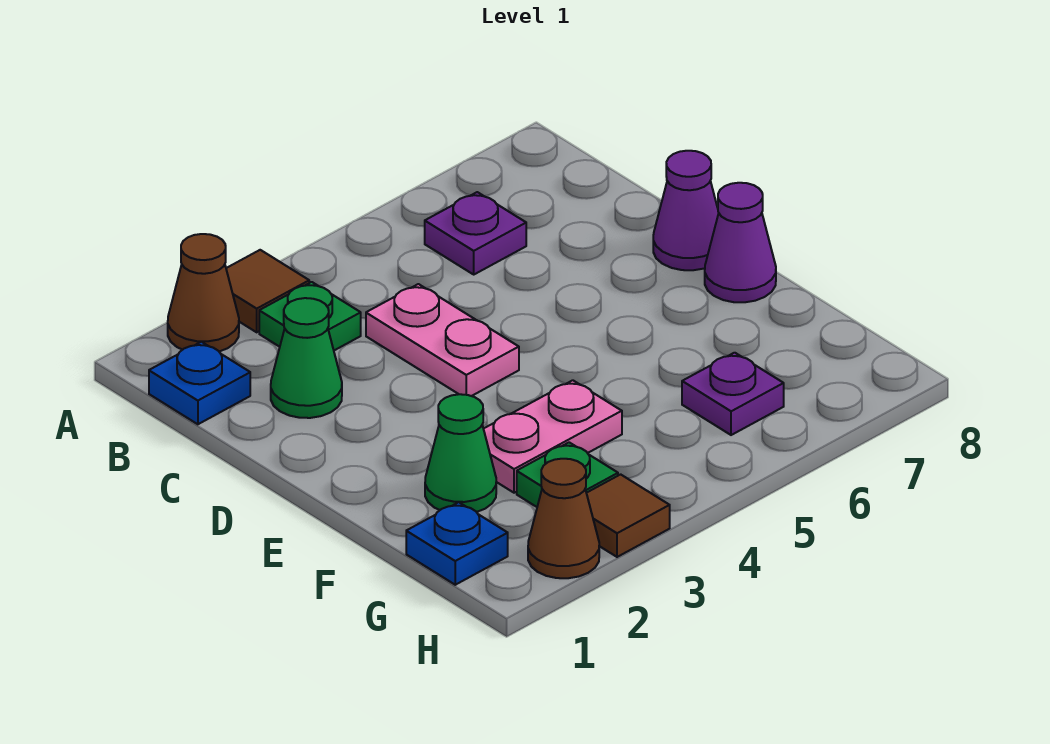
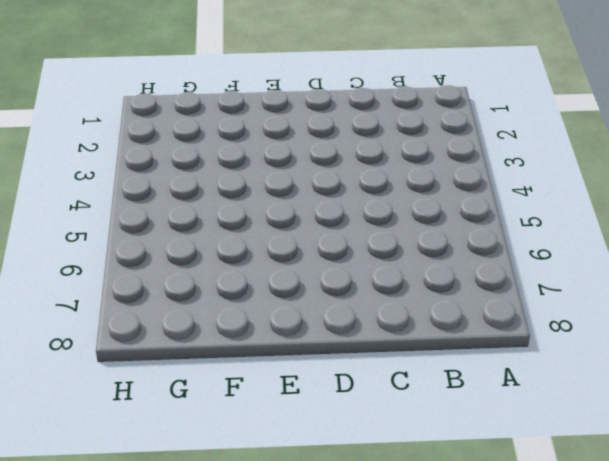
none -> brown cone A2 level 1
none -> brown tile A3 level 1
none -> blue plate B1 level 1

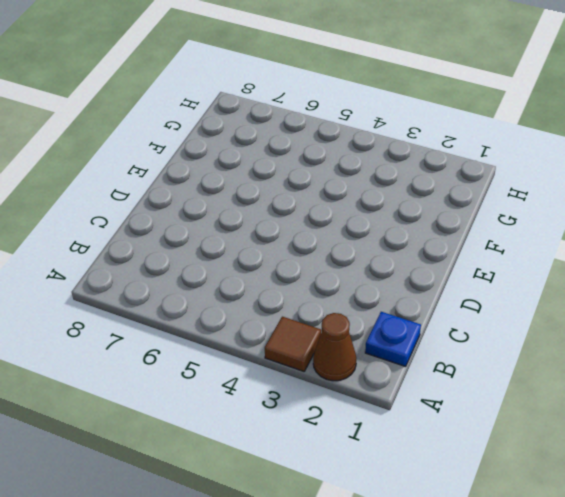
none -> green plate B3 level 1
none -> purple plate B6 level 1
none -> green cone C2 level 1

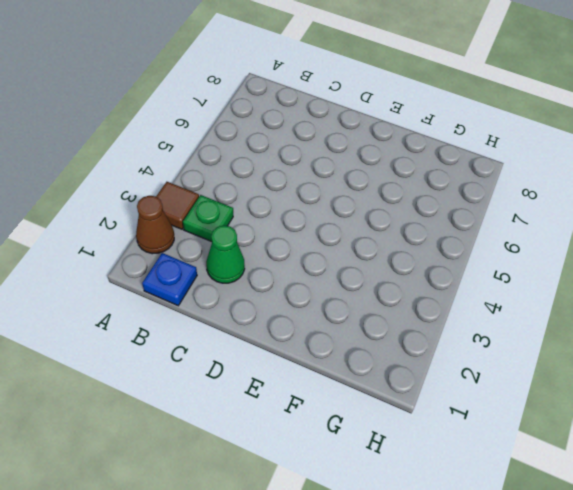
none -> purple plate B6 level 1
none -> pink plate C4:D4 level 1
none -> purple cone D8 level 1

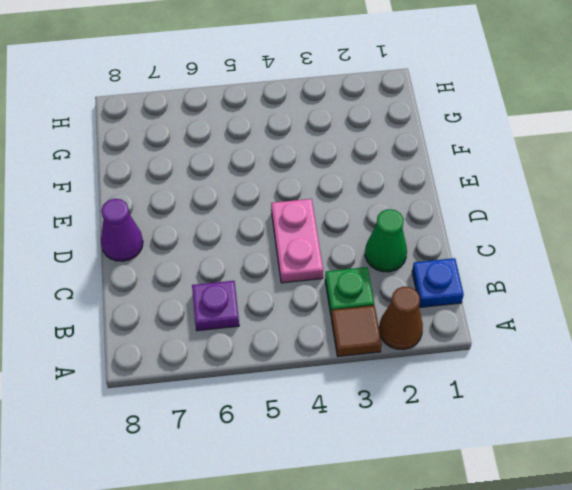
none -> purple cone E8 level 1
none -> green cone F2 level 1
none -> pink plate F3:F4 level 1

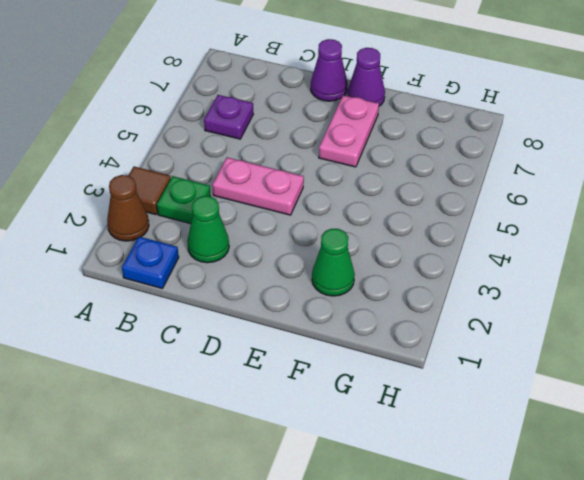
pink plate E6:E7 level 1 -> pink plate F3:F4 level 1
none -> blue plate G1 level 1
none -> green plate G3 level 1
none -> purple plate G6 level 1

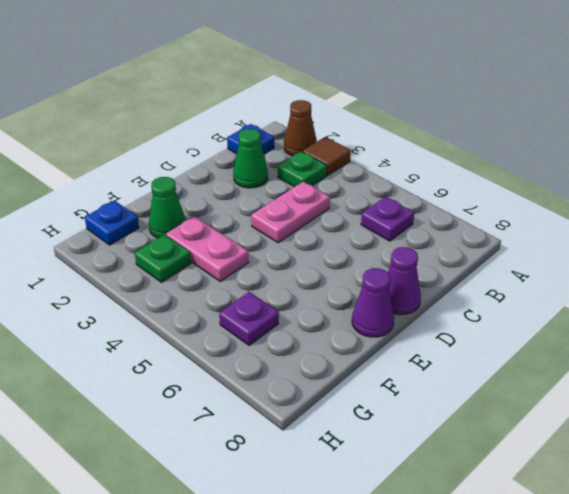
none -> brown cone H2 level 1
none -> brown tile H3 level 1

